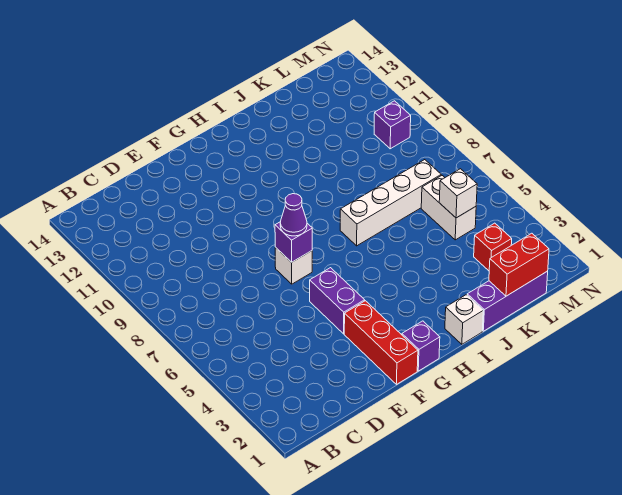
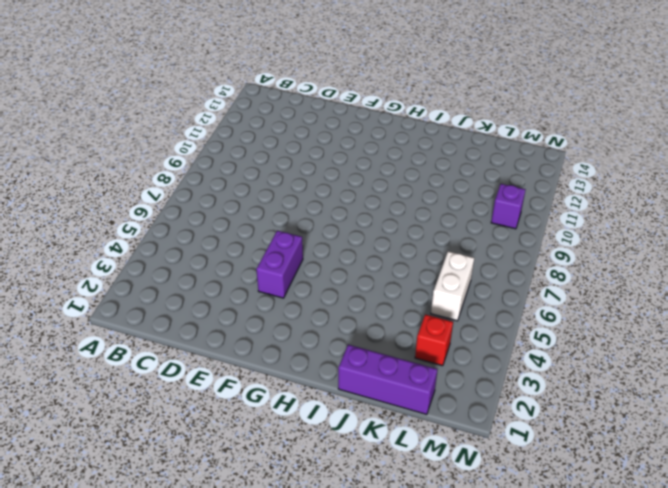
none -> red brick F1:F3 level 1
none -> white brick F7 level 1
none -> purple brick G1 level 1

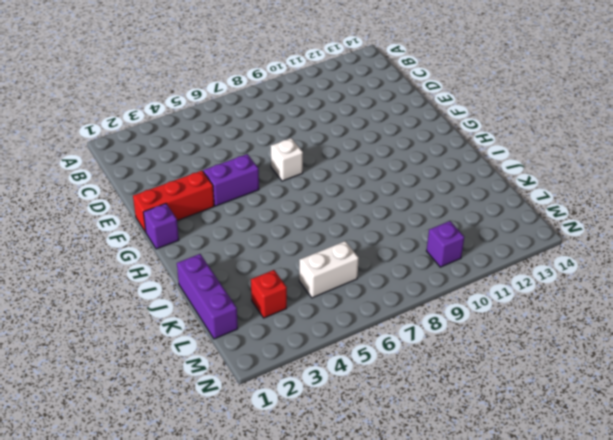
none -> white brick I1 level 1
none -> white brick I7:L7 level 1
none -> purple brick F7 level 2

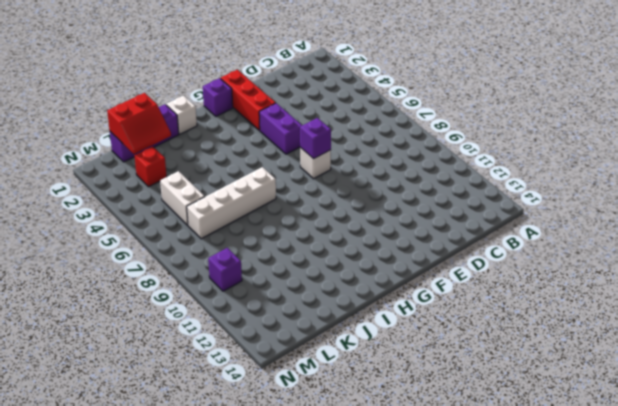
red slope K1:L2 level 2 top 1 -> red brick K1:L1 level 2
none -> white brick L5 level 2
none -> purple cone F7 level 3

